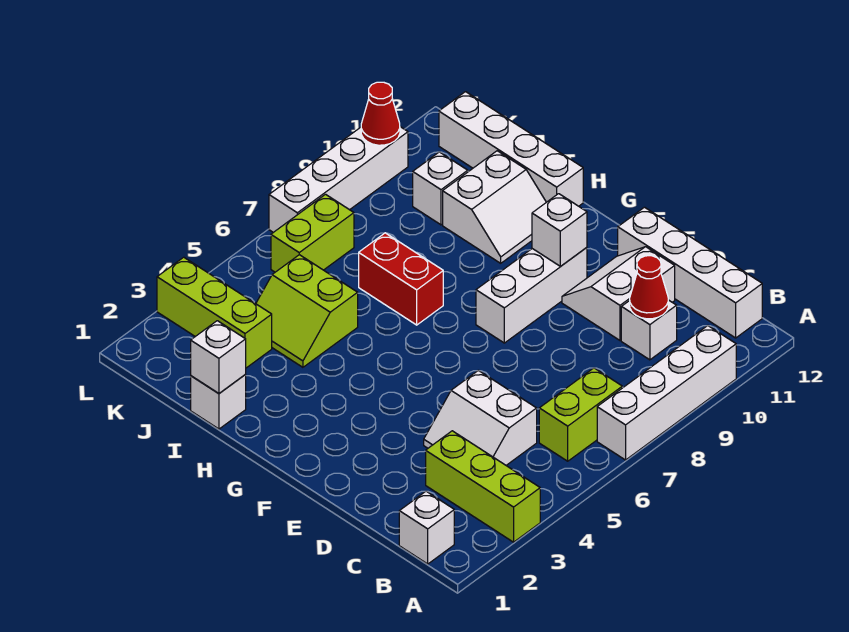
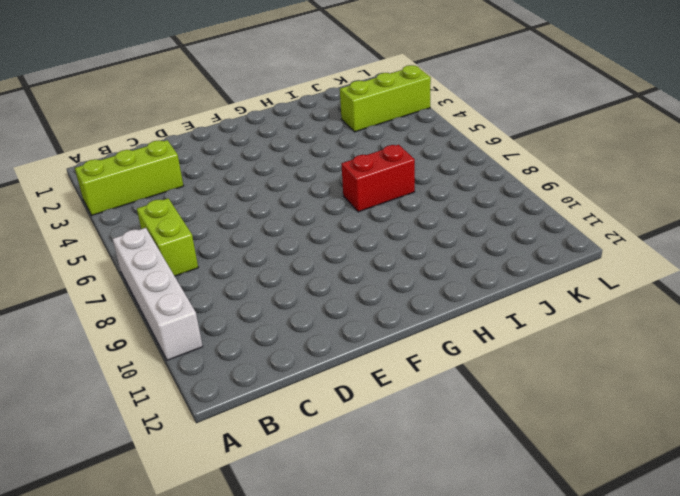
none -> white brick B1 level 1
none -> white brick B12:E12 level 1
none -> white slope C4:D5 level 1 top 5

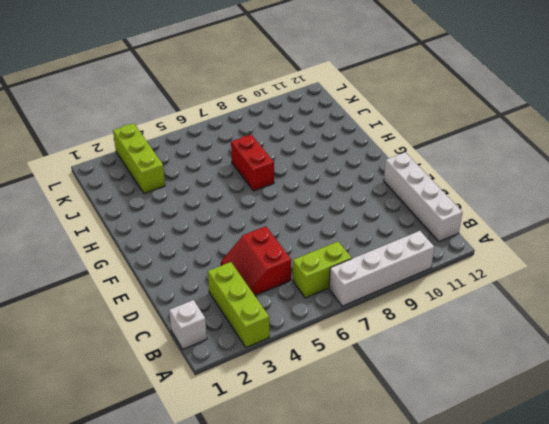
red slope C4:D5 level 1 top 5 -> white slope C4:D5 level 1 top 5
none -> white brick C10 level 1
none -> white slope D10:E11 level 1 top D
none -> white brick F8:F10 level 1

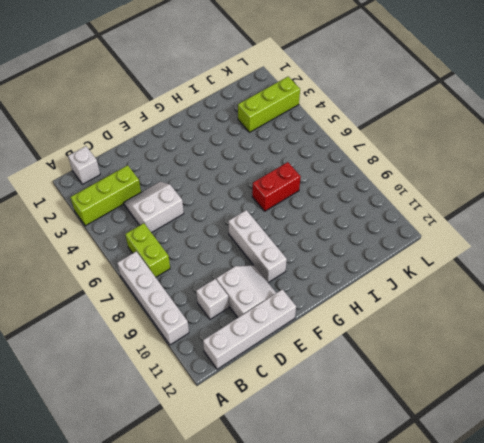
none -> white slope H10:I11 level 1 top I
none -> white brick H12:K12 level 1
none -> white brick I1 level 1

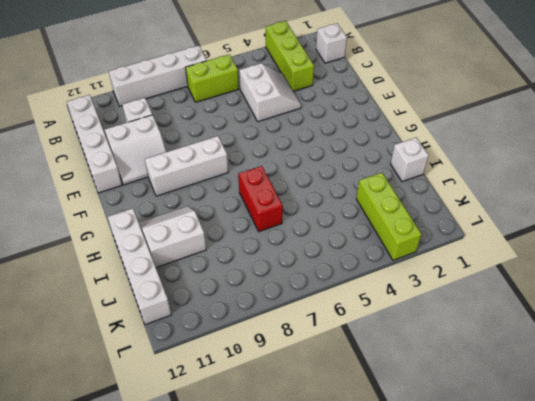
none -> lime slope I4:J5 level 1 top 5
none -> white brick J10 level 1
none -> lime brick K6:K7 level 1

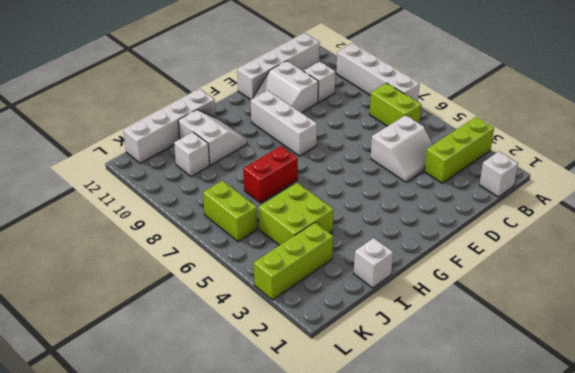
lime brick I4:J5 level 1 -> lime slope I4:J5 level 1 top 5
none -> white brick L7:L10 level 1
none -> red cone C10 level 2
none -> white brick F10 level 2

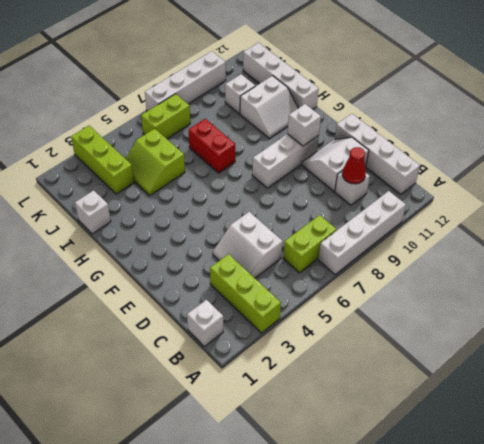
none -> white brick I1 level 2
none -> red cone L10 level 2

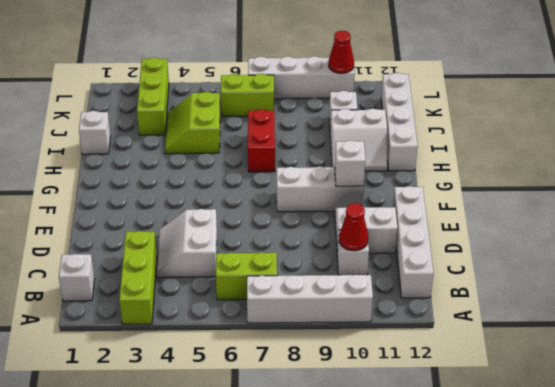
none -> white brick I1 level 2

